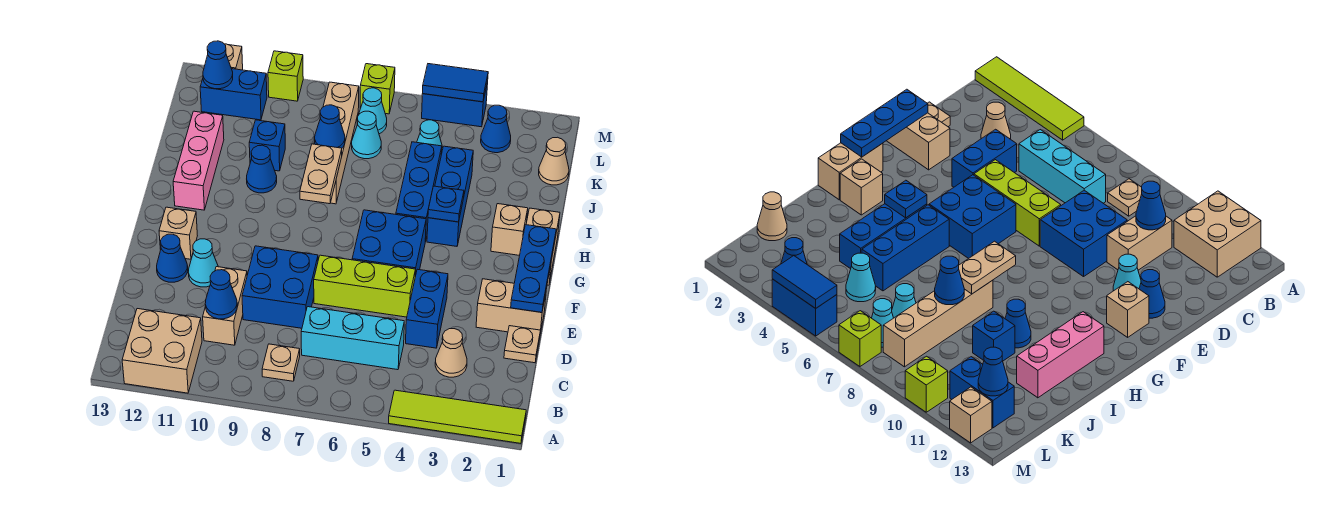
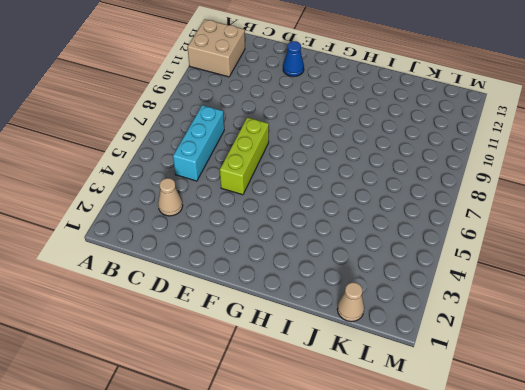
none -> lime tile A1:A4 level 1
none -> tan plate B8 level 1
none -> tan brick C10:D10 level 1
none -> tan plate D1 level 1

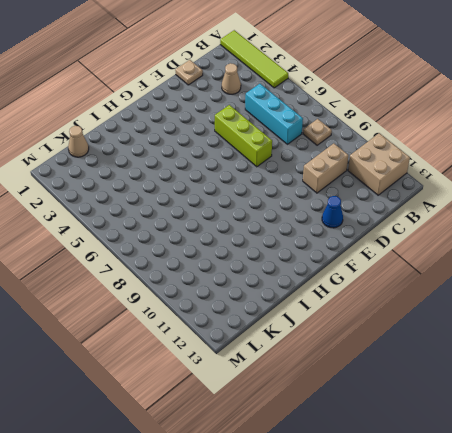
none -> blue brick D4:E4 level 1
none -> blue brick D8:E9 level 1
none -> tan brick E1:E2 level 1
none -> cyan cone E11 level 1

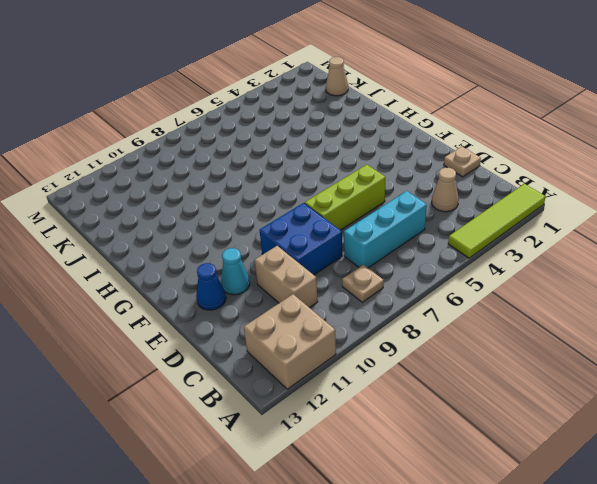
none -> blue brick D4:E4 level 1
none -> tan brick E1:E2 level 1
none -> blue brick F5:G6 level 1
none -> tan brick F12 level 1

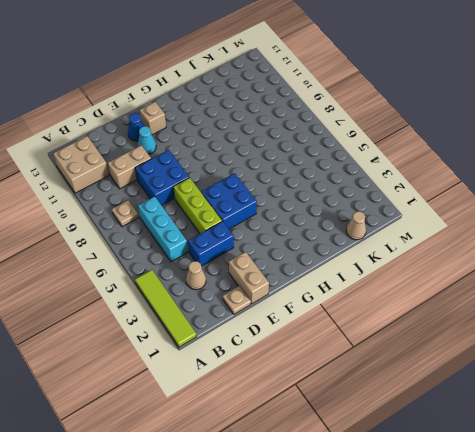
none -> tan brick G1:H1 level 1
none -> tan brick H2 level 1
none -> blue brick H4:J4 level 1
none -> blue brick H5:J5 level 1

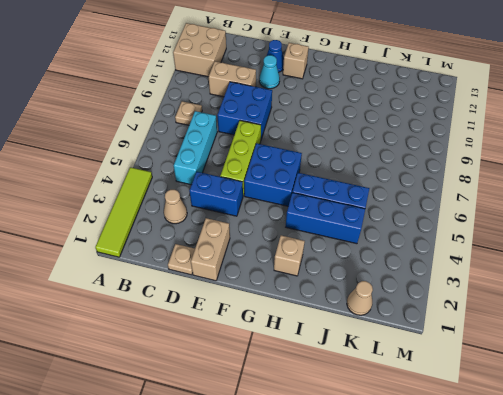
none -> tan brick G1:H1 level 1
none -> pink brick H12:J12 level 1
none -> tan brick I8:L8 level 1
none -> blue cone I10 level 1

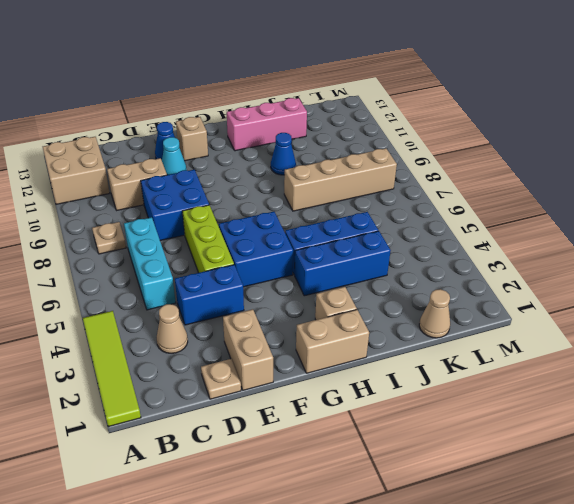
none -> blue brick J10 level 1
none -> cyan cone K5 level 1
none -> cyan cone K7 level 1
none -> blue cone L3 level 1

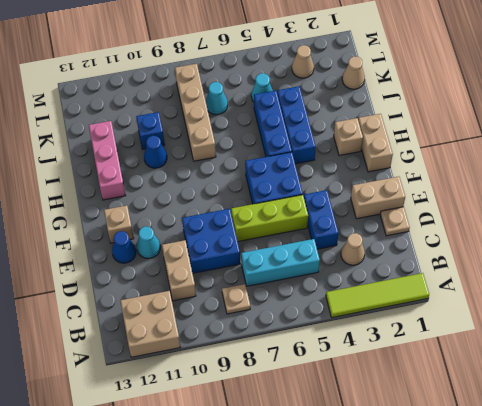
tan cone L3 level 1 -> blue cone L3 level 1
none -> cyan cone L7 level 1
none -> blue brick L11:L12 level 1
none -> blue brick M4:M5 level 1
none -> lime brick M7 level 1

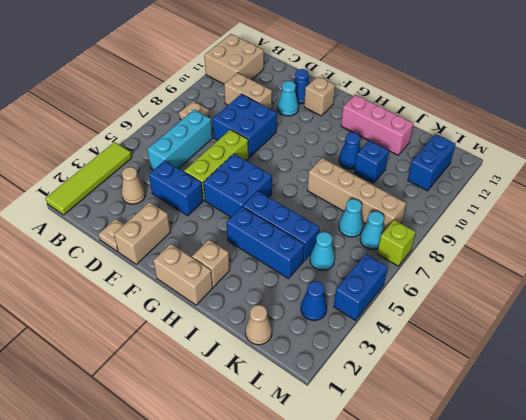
none -> lime brick M10 level 1
none -> tan brick M12 level 1
none -> blue cone C10 level 2
none -> blue plate E1:G1 level 2

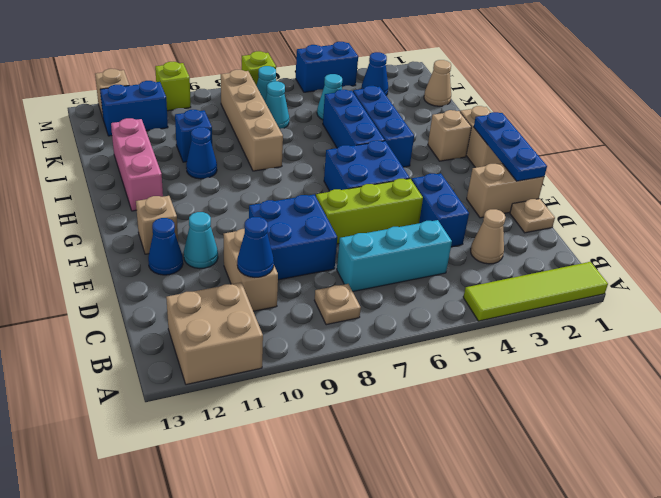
none -> blue plate H4 level 2
none -> tan plate H8:I8 level 2
none -> blue cone J8 level 2
none -> blue cone L12 level 2

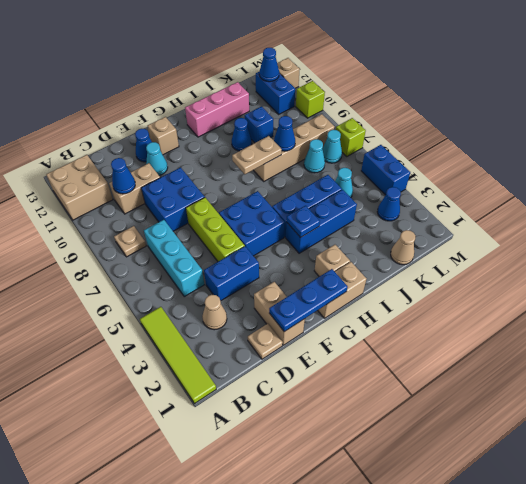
none -> blue tile M4:M5 level 2

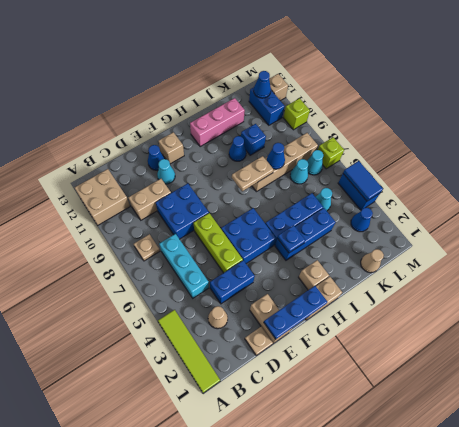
none -> blue cone C10 level 2

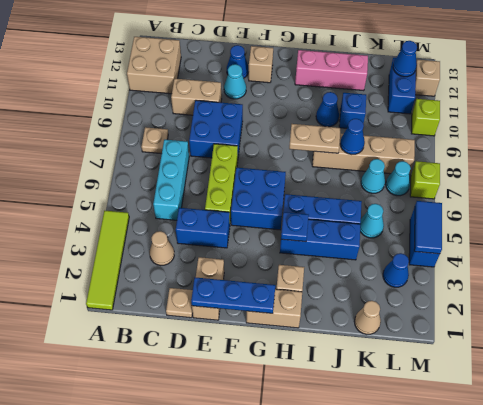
none -> blue cone C10 level 2

